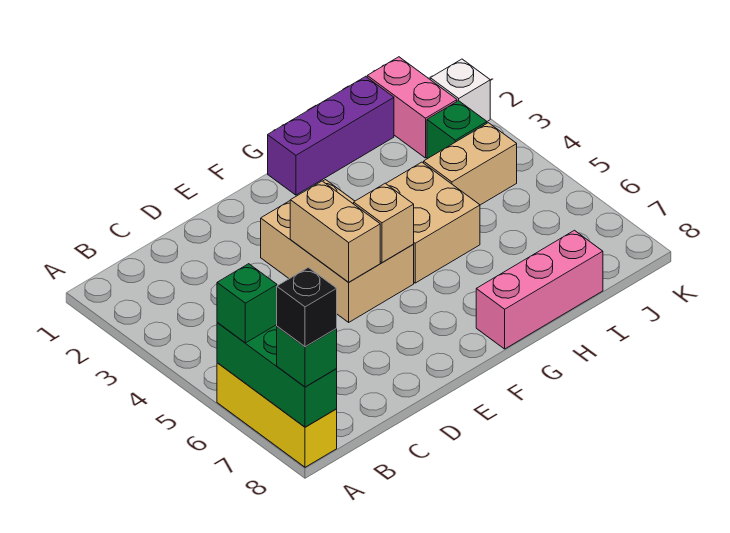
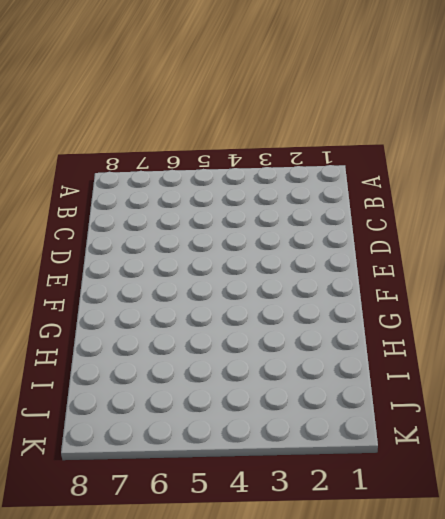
none -> yellow brick A6:A8 level 1
none -> tan brick E3:F5 level 1
none -> purple brick G1:I1 level 1

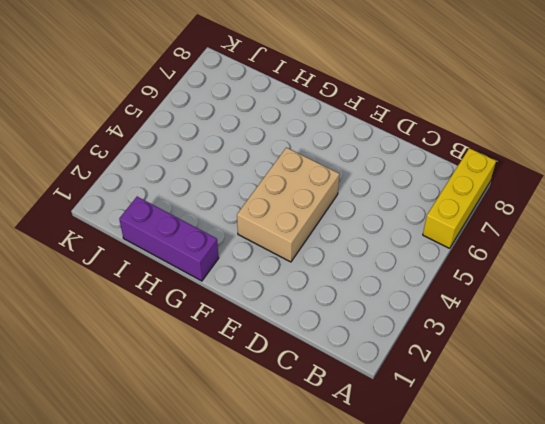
none -> tan brick G4:H5 level 1
none -> pink brick G8:I8 level 1
none -> tan brick I4:J4 level 1

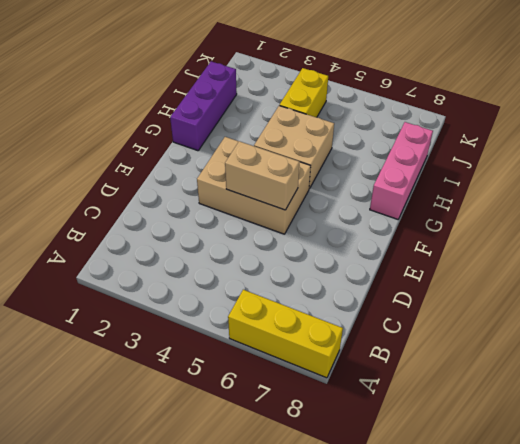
yellow brick I4:J4 level 1 -> tan brick I4:J4 level 1
none -> pink brick J1:J2 level 1
none -> green brick J3 level 1
none -> white brick K2 level 1

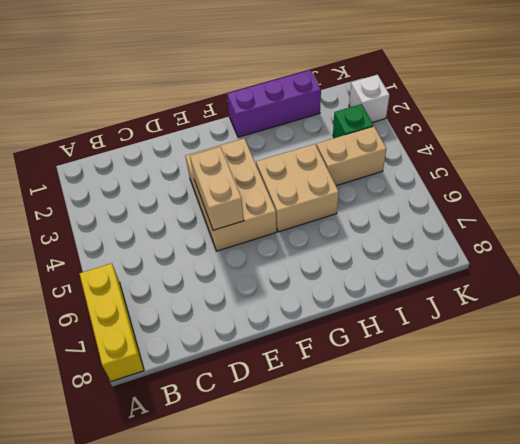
none -> pink brick G8:I8 level 1
none -> pink brick J1:J2 level 1
none -> green brick A6:A8 level 2

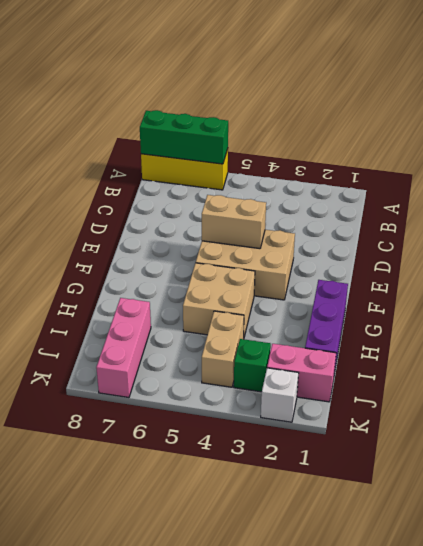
pink brick I7:K7 level 1 -> pink brick G8:I8 level 1
none -> tan brick F5 level 2
none -> green brick A6 level 3
none -> green brick A8 level 3

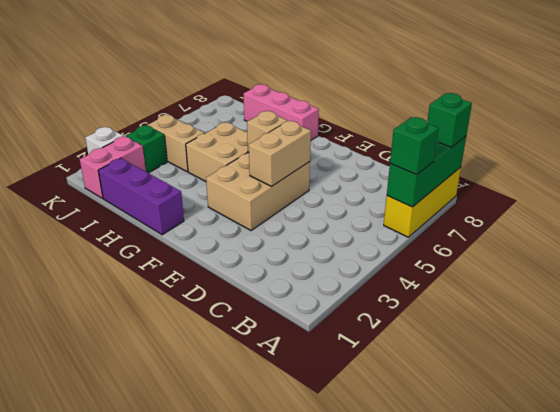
none -> black brick A8 level 4

